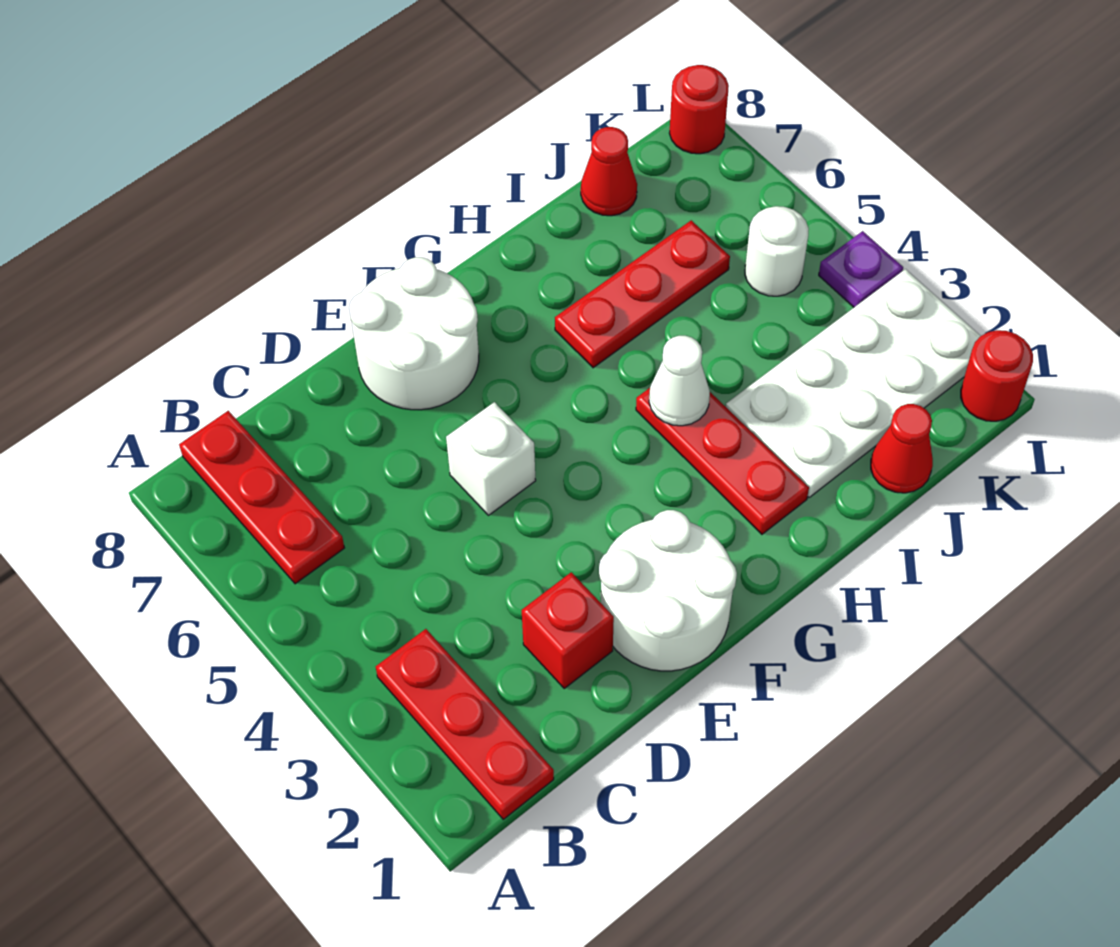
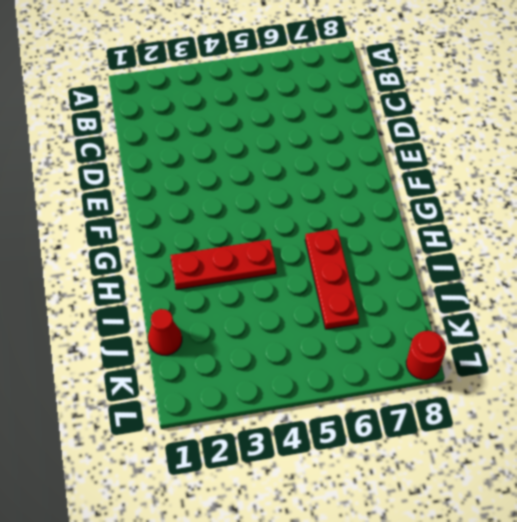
none -> red plate B1:B3 level 1
none -> red plate B6:B8 level 1
none -> red brick D2 level 1

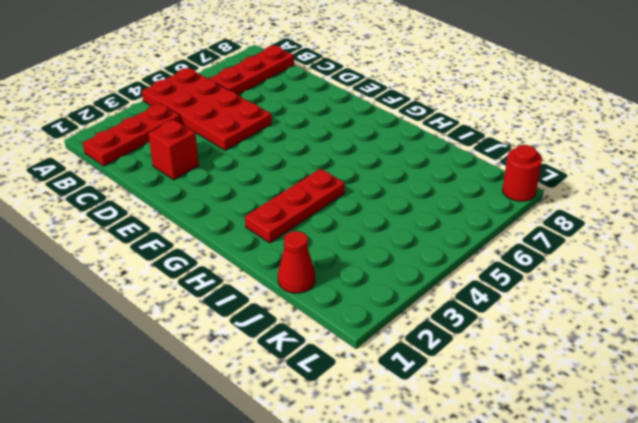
red plate A4:D5 level 1 -> none
none -> white round brick E1:F2 level 1
none -> white brick E5 level 1
none -> white round brick E7:F8 level 1

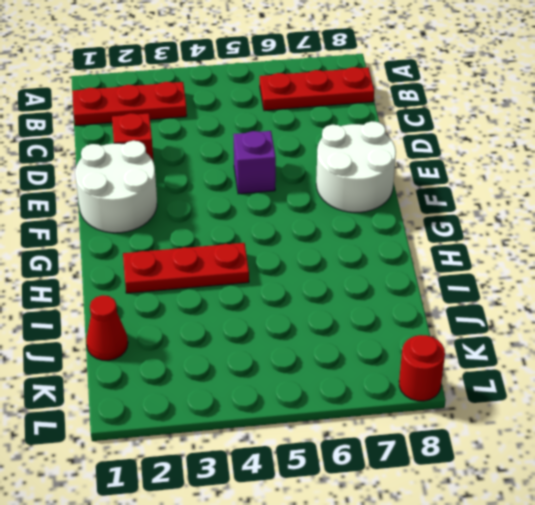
purple brick E5 level 1 -> white brick E5 level 1
none -> red plate H6:J6 level 1
none -> white plate I2:L3 level 1
none -> red cone J8 level 1

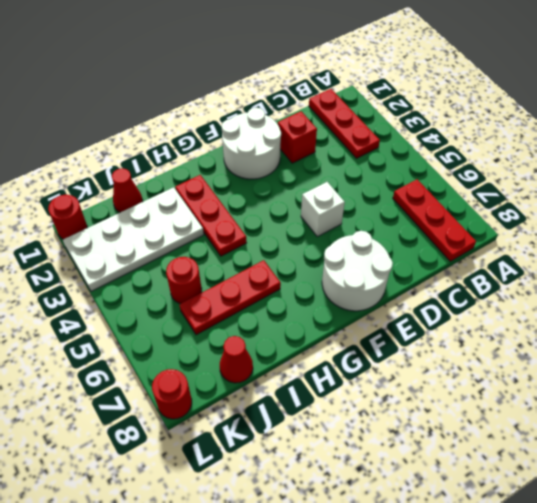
red round brick J5 level 1 -> none
none -> white round brick K5 level 1
none -> purple plate L4 level 1
none -> white cone H4 level 2

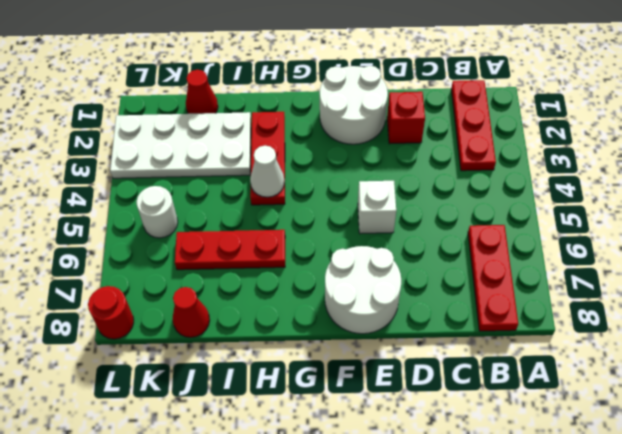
none -> red round brick L1 level 1
none -> purple plate L4 level 1

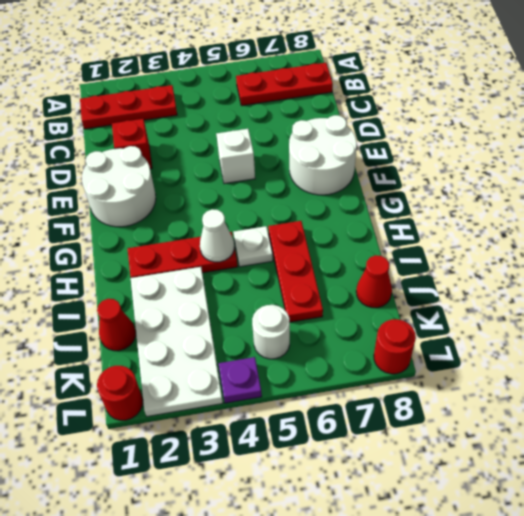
white plate H5 level 1 -> none

